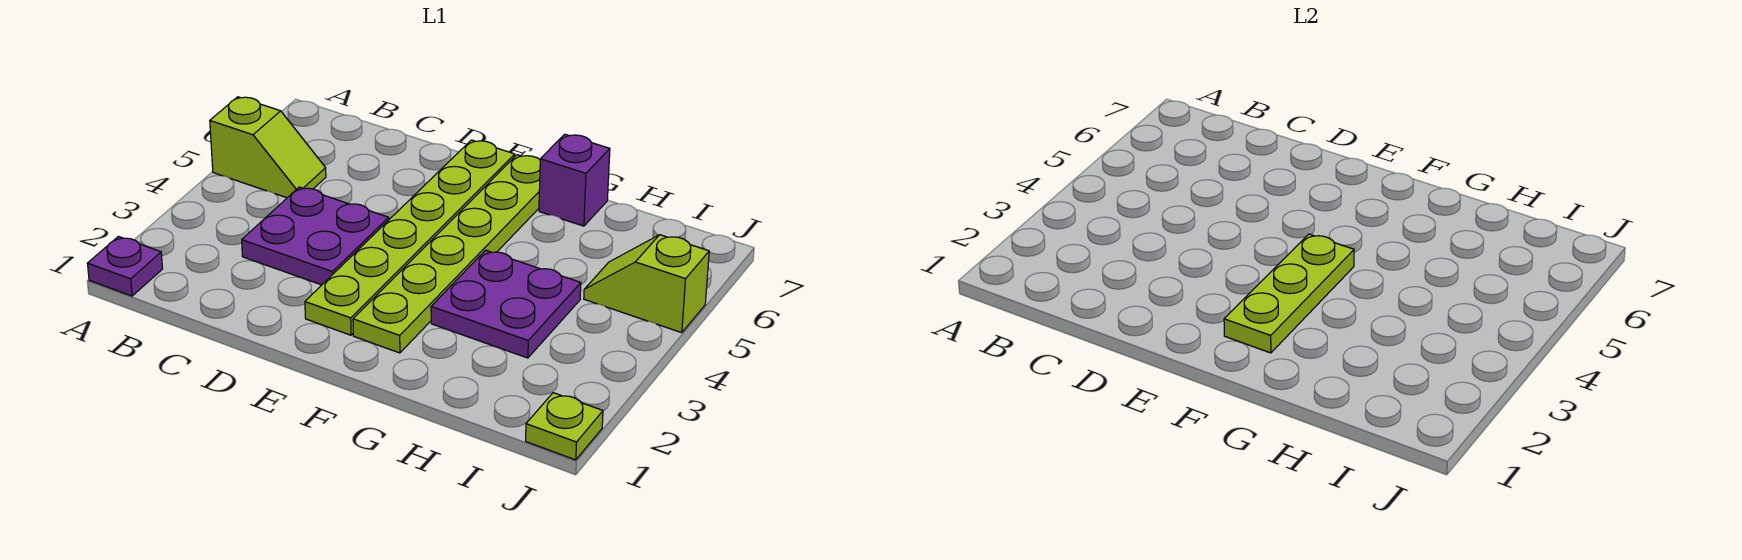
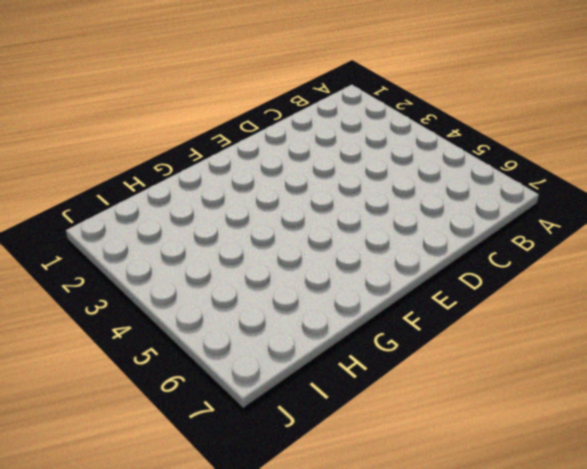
none -> purple plate A1 level 1
none -> lime slope A5:B5 level 1 top A

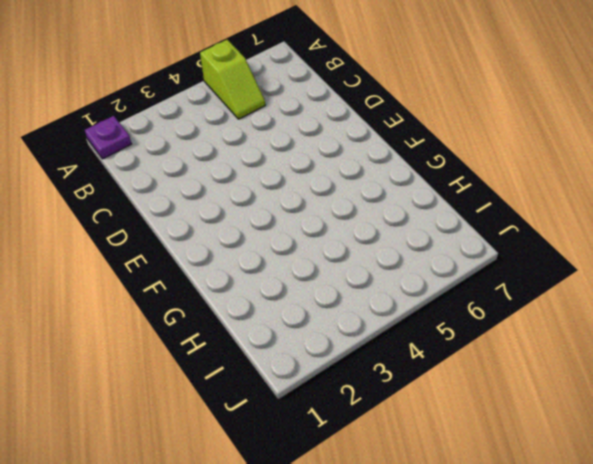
none -> purple plate C3:D4 level 1
none -> lime plate E2:E7 level 1

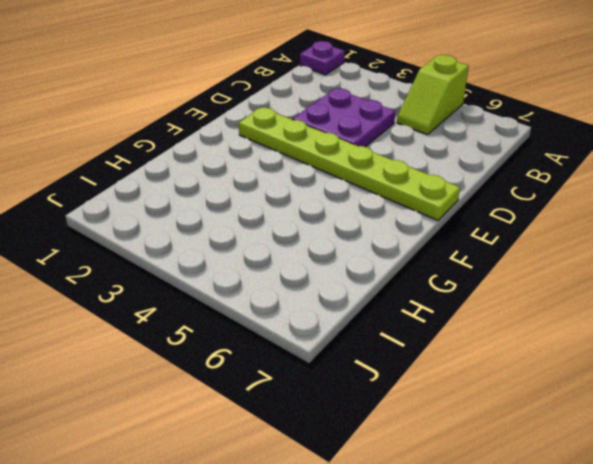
none -> lime plate F2:F7 level 1
none -> purple plate G3:H4 level 1

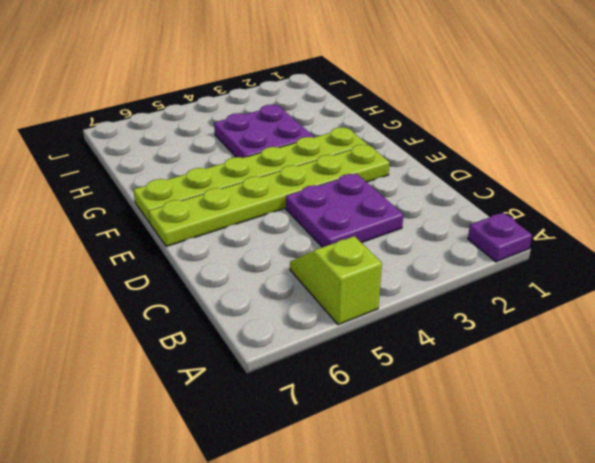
none -> purple brick G7 level 1
none -> lime slope I5:J5 level 1 top J

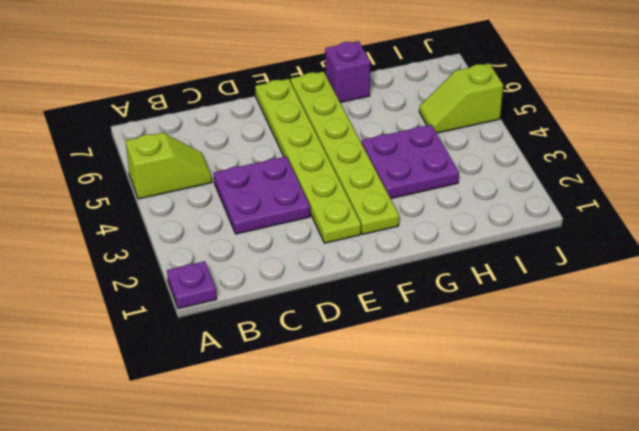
none -> lime plate J1 level 1
none -> lime plate F2:F4 level 2

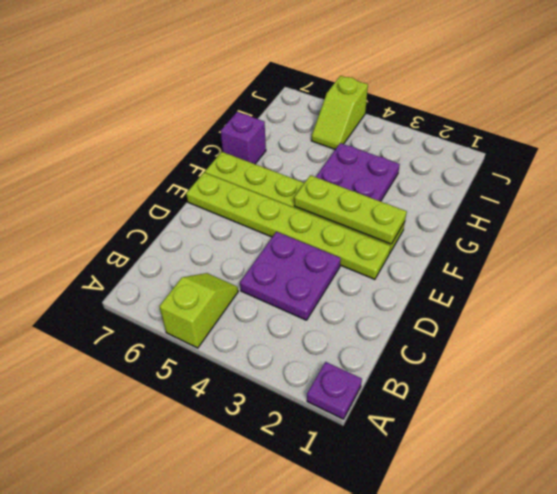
none -> lime plate J1 level 1

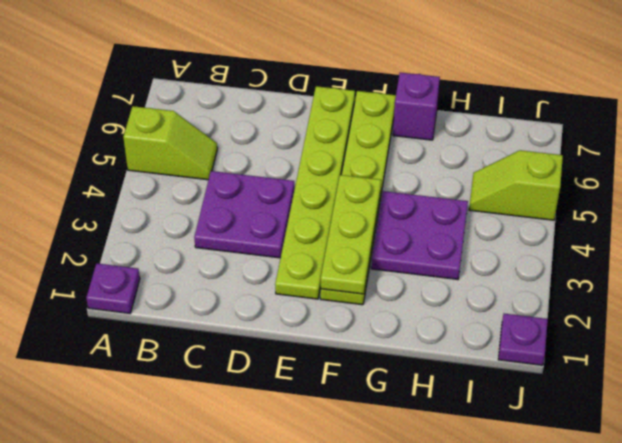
purple plate J1 level 1 -> lime plate J1 level 1

